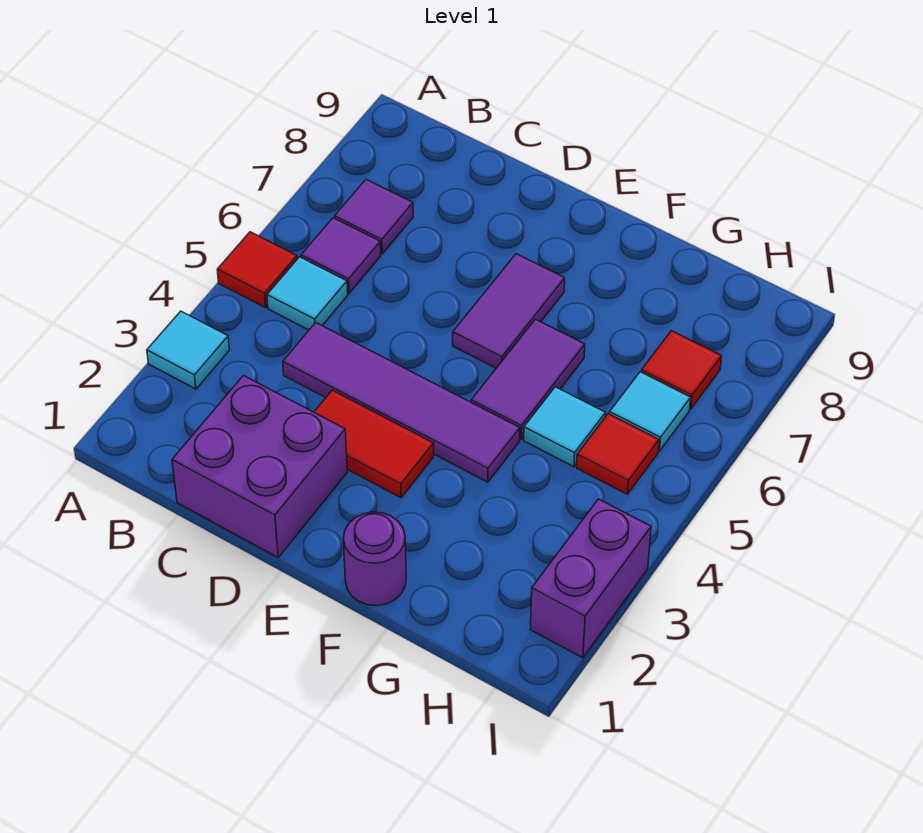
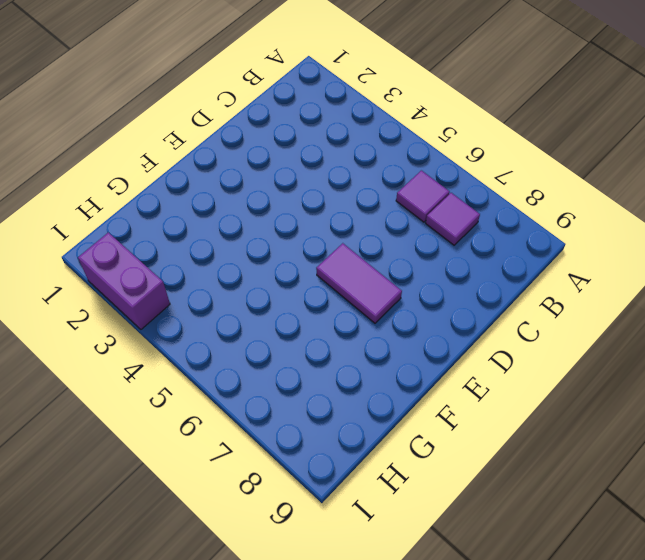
none -> cyan tile A3 level 1
none -> red tile A5 level 1
none -> cyan tile B5 level 1

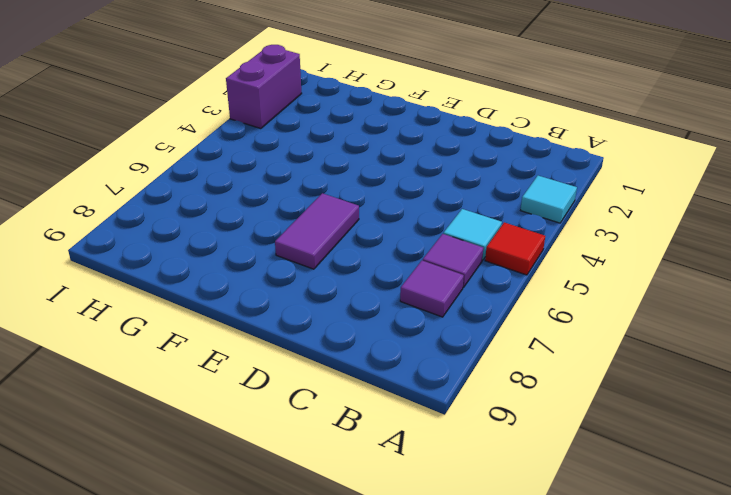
none -> purple brick C1:D2 level 1
none -> purple tile C4:F4 level 1
none -> red tile D3:E3 level 1

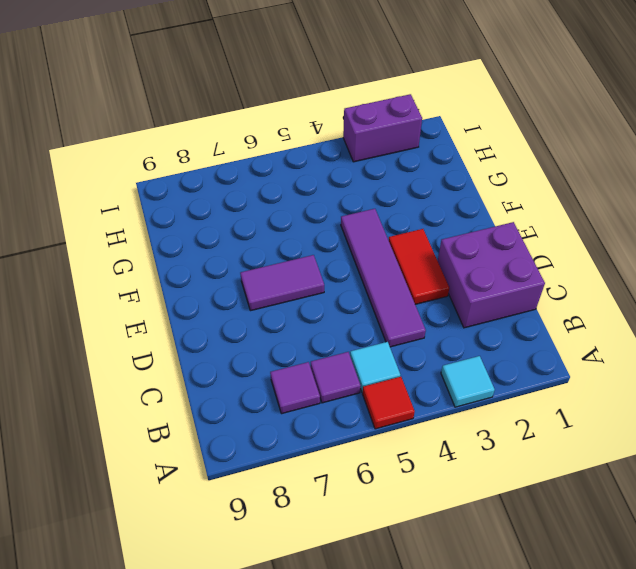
none -> purple round brick F1 level 1
none -> purple tile F5:F6 level 1
none -> cyan tile G5 level 1

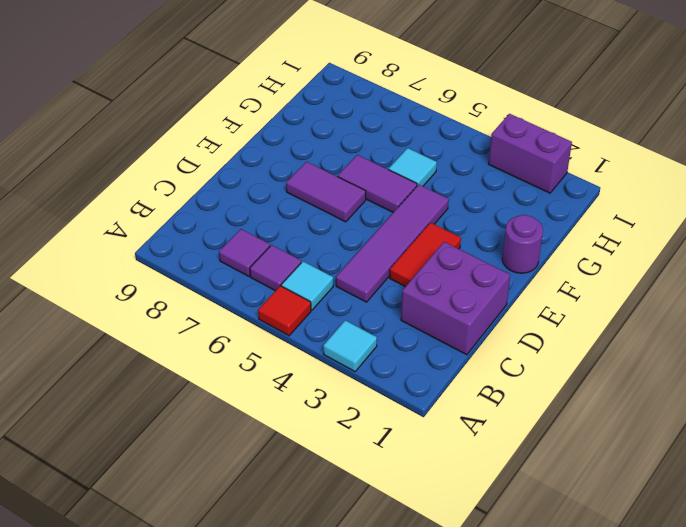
none -> red tile H5 level 1
none -> cyan tile H6 level 1
none -> red tile H7 level 1

